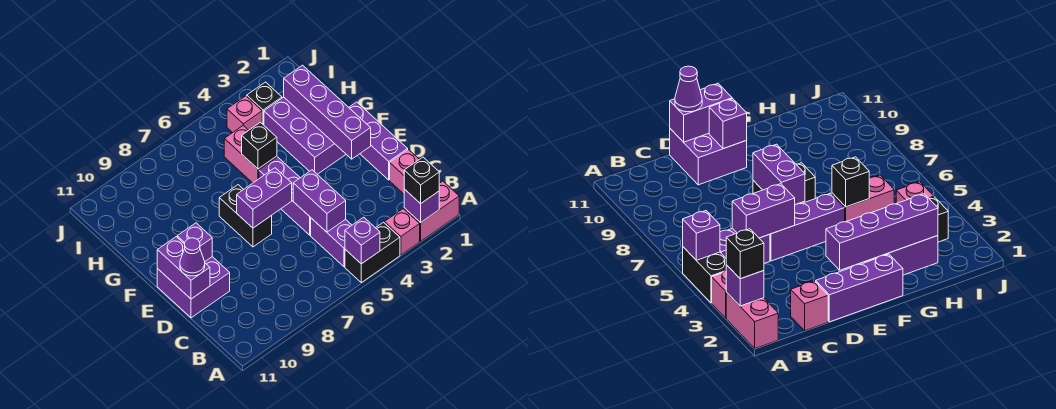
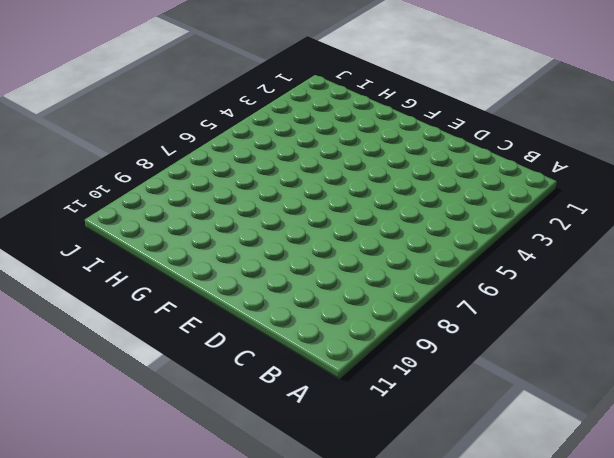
none -> pink brick A1:A2 level 1
none -> pink brick A3 level 1
none -> black brick A4:A5 level 1

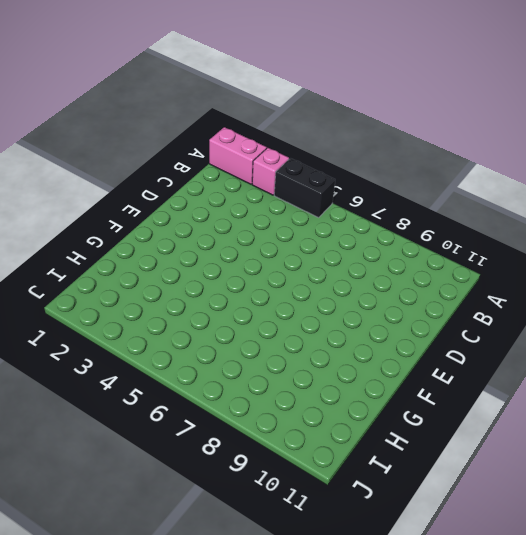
none -> purple brick B5:C5 level 1
none -> pink brick C1 level 1
none -> purple brick D1:F1 level 1

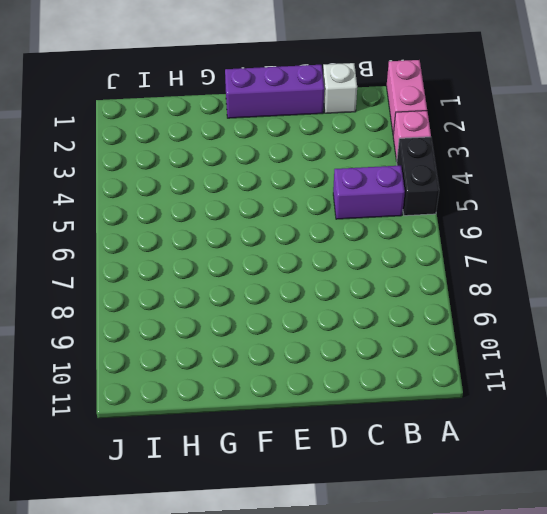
white brick C1 level 1 -> pink brick C1 level 1
none -> purple brick D5:F5 level 1
none -> purple brick D10:E11 level 1
none -> black brick E7:F7 level 1

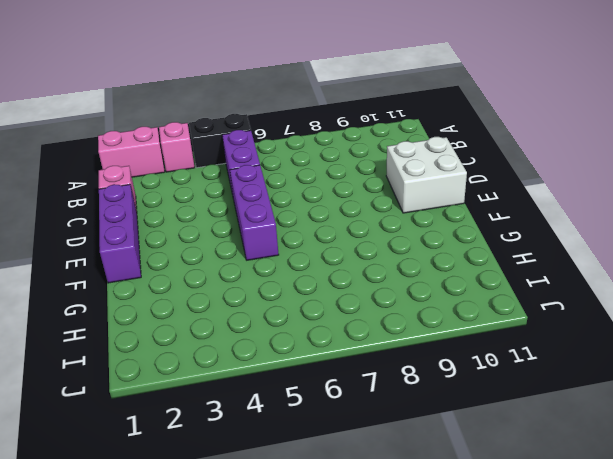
white brick D10:E11 level 1 -> purple brick D10:E11 level 1
none -> black brick E7:F7 level 1
none -> purple brick F2:H3 level 1
none -> pink brick G5:H5 level 1

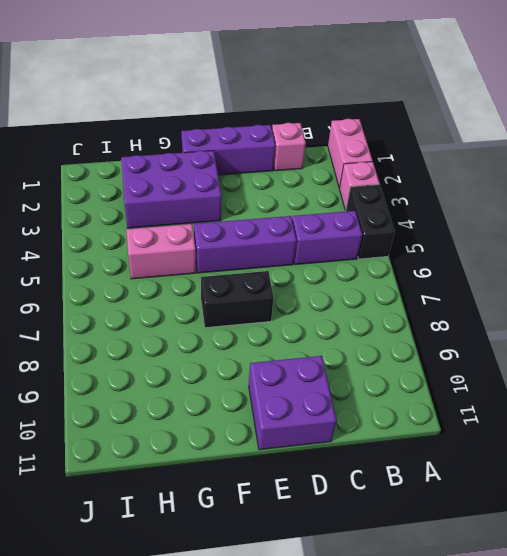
none -> black brick I3 level 1
none -> pink brick I4 level 1
none -> purple brick A2 level 2

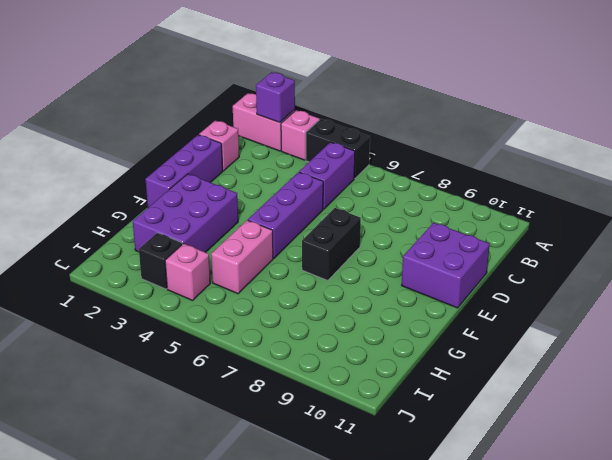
none -> purple brick A5 level 2
none -> purple brick C5:D5 level 2
none -> purple brick D11:E11 level 2

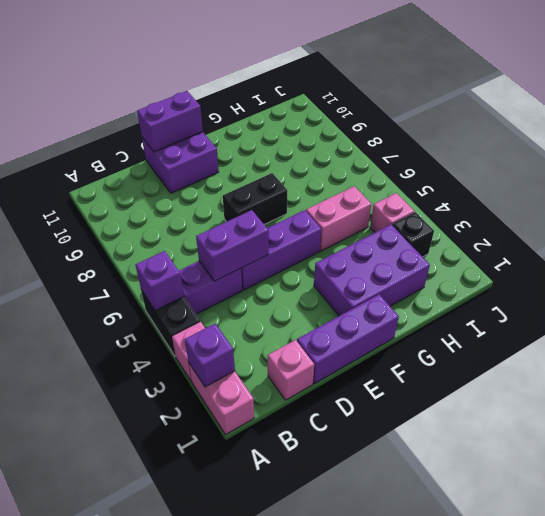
none -> purple brick E2:H2 level 2
none -> purple brick E6:E7 level 2
none -> purple brick E10 level 2

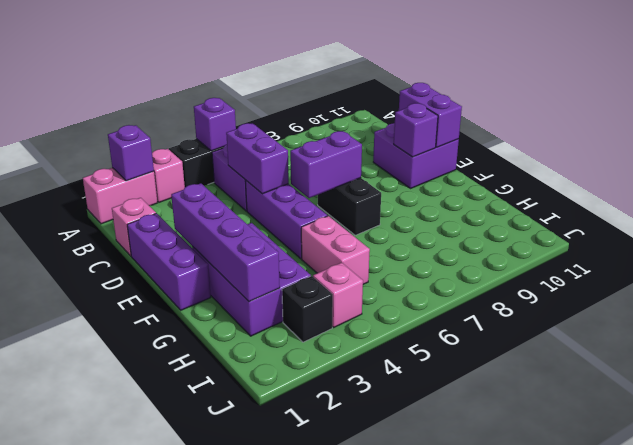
none -> black brick G5 level 2
none -> black brick A2 level 3
none -> purple cone D11 level 3

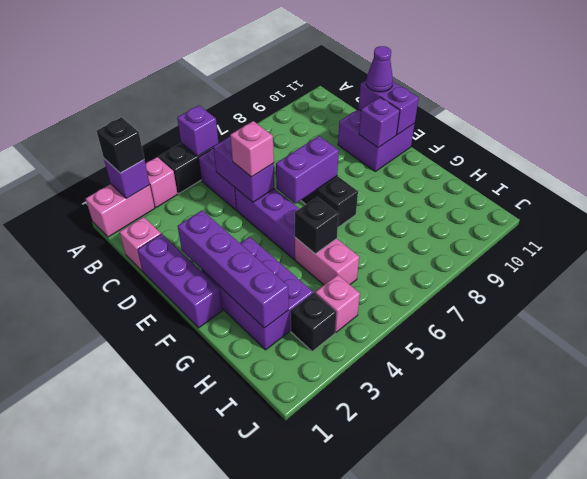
pink brick D5 level 3 -> none

